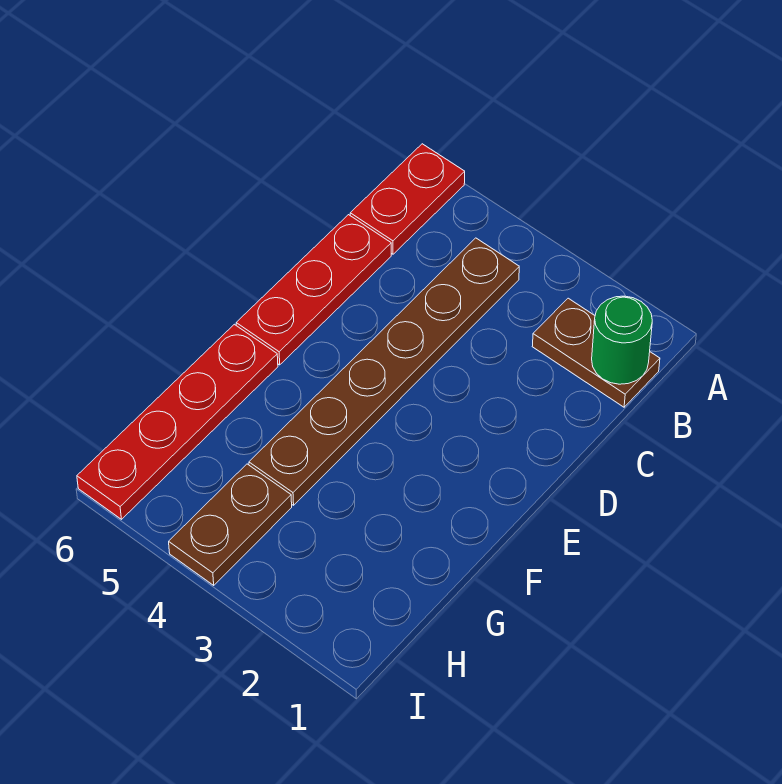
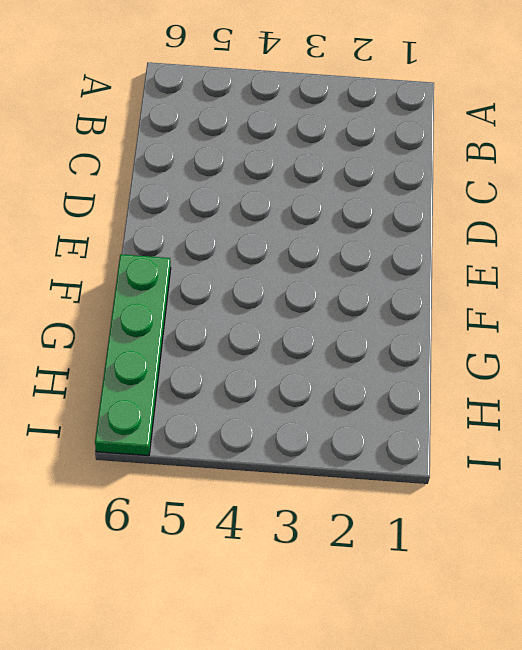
green plate F6:I6 level 1 -> red plate F6:I6 level 1
none -> red plate A6:B6 level 1
none -> brown plate B1:B2 level 1

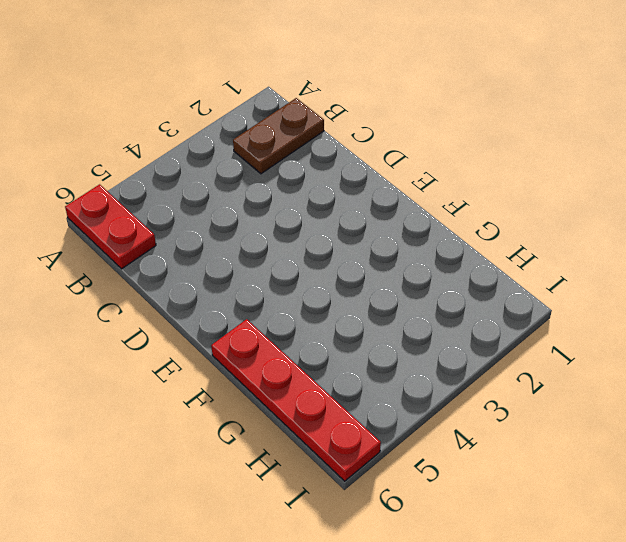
none -> brown plate B4:G4 level 1
none -> red plate C6:E6 level 1

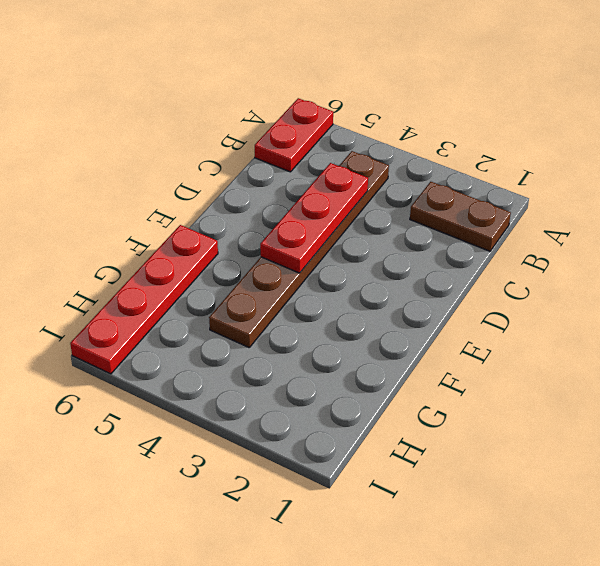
red plate C4:E4 level 2 -> red plate C6:E6 level 1
none -> brown plate H4:I4 level 1
none -> green round brick B1 level 2

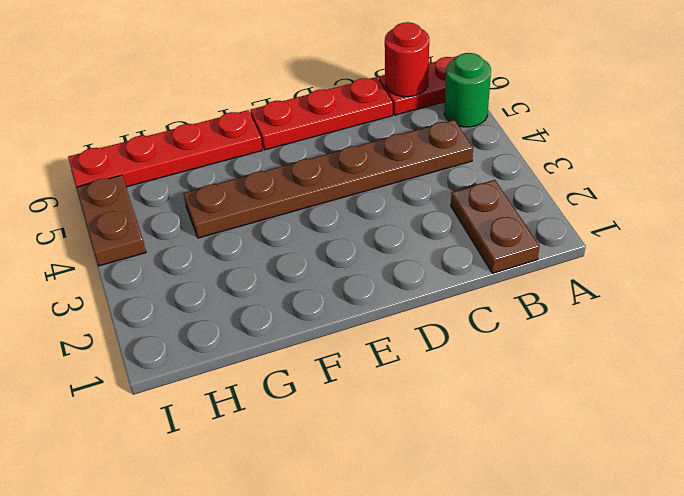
green round brick A5 level 1 -> green round brick B1 level 2
red round brick B6 level 2 -> none
brown plate I4:I5 level 1 -> brown plate H4:I4 level 1

